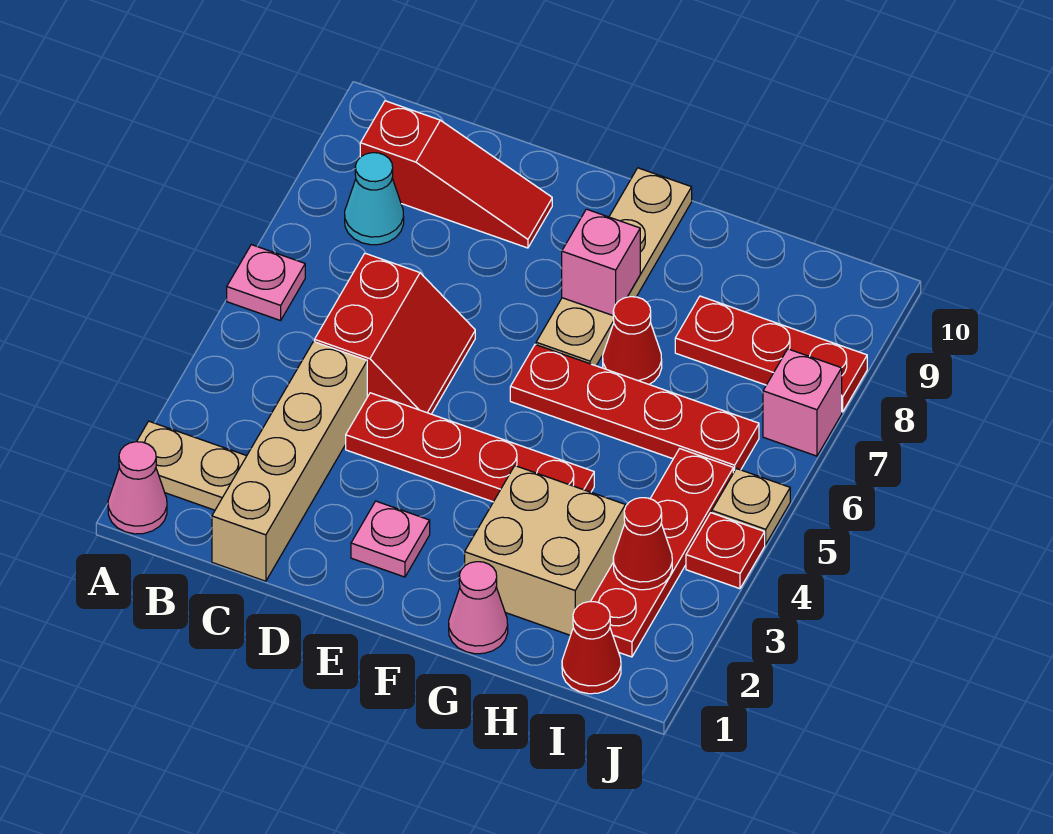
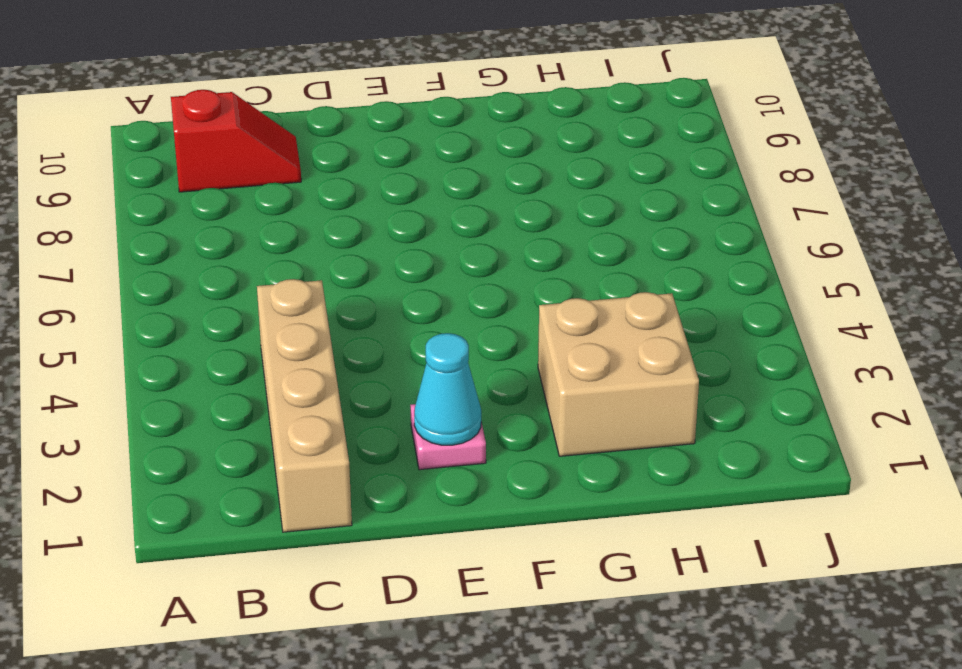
red slope B9:C9 level 1 top B -> red slope B9:D9 level 1 top B
cyan cone E2 level 2 -> cyan cone B8 level 1
none -> pink cone A1 level 1
none -> tan plate A2:B2 level 1
none -> pink plate A6 level 1

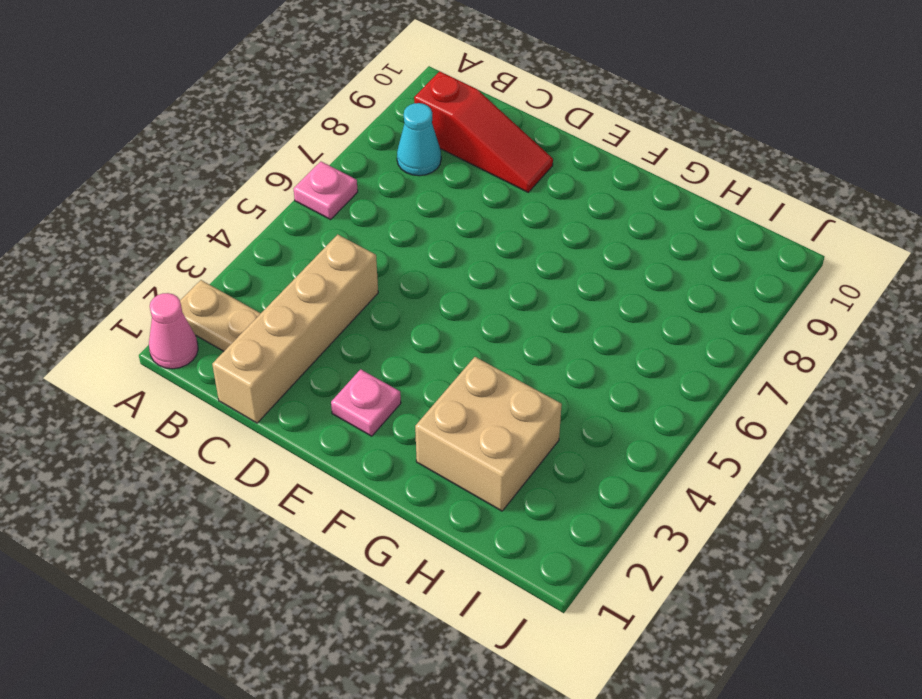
none -> red slope C5:D6 level 1 top C
none -> red plate D4:G4 level 1
none -> red plate F6:I6 level 1

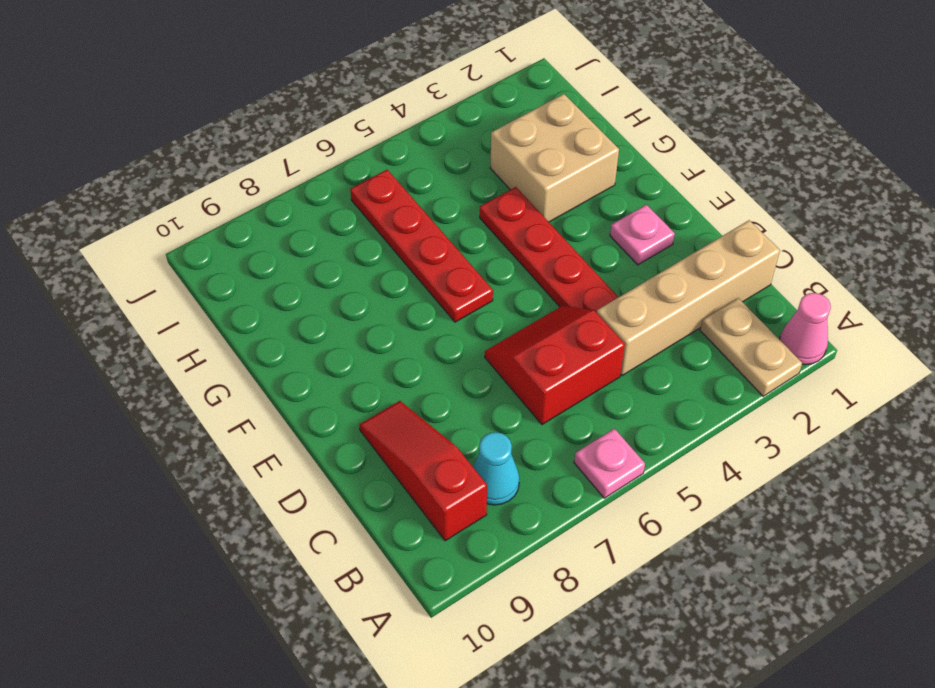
none -> tan plate F7:F10 level 1
none -> pink cone G1 level 1
none -> red cone G7 level 1

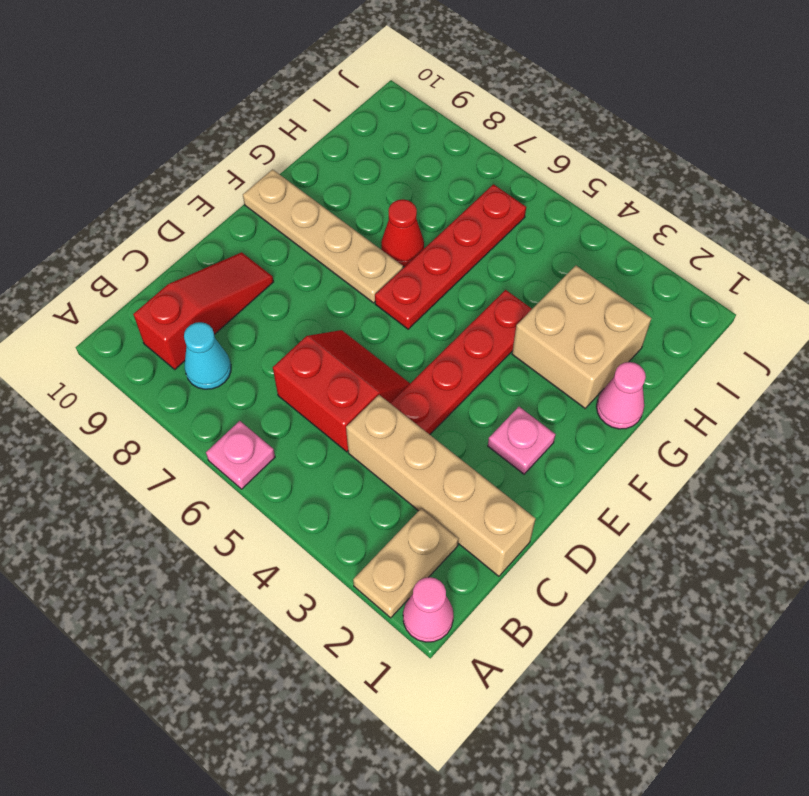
none -> red plate H8:J8 level 1
none -> red cone I1 level 1
none -> red plate I2:I5 level 1

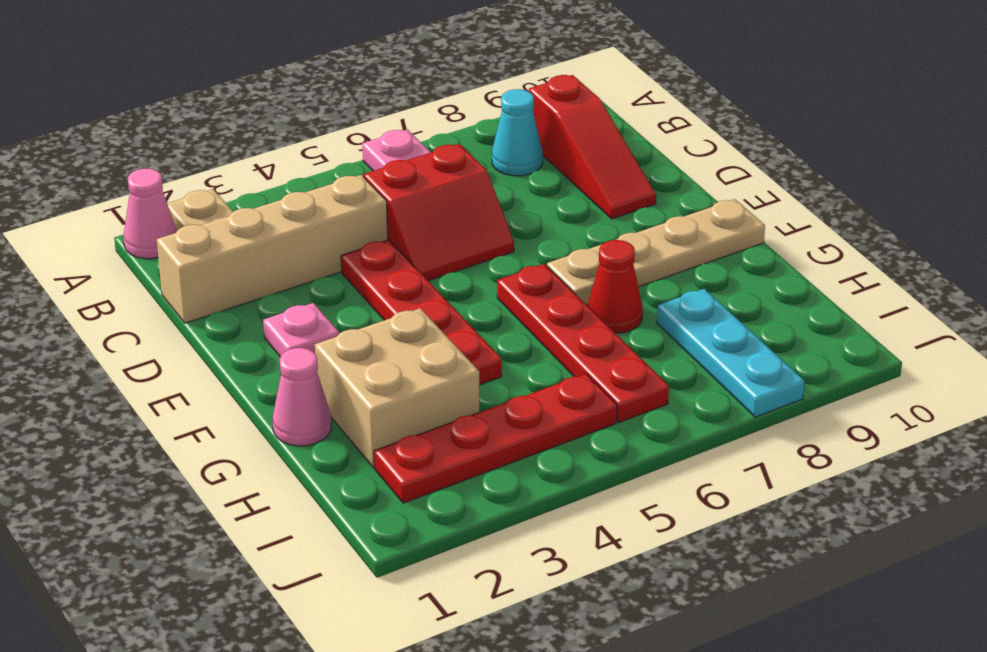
cyan plate H8:J8 level 1 -> red plate H8:J8 level 1
none -> red cone I1 level 1
none -> red plate J4 level 1
none -> tan plate J5 level 1

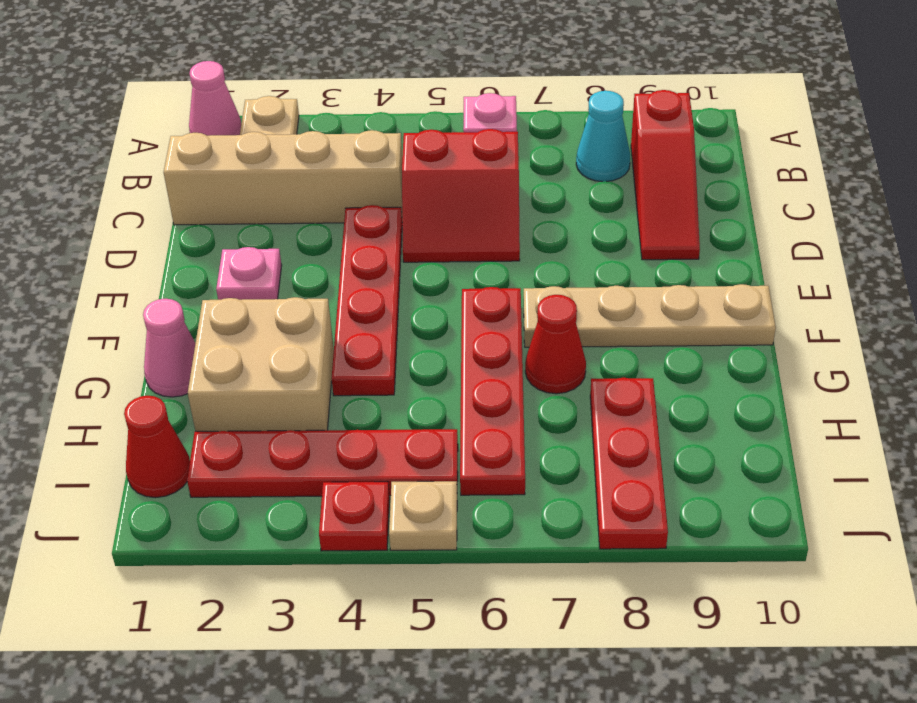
none -> pink brick J7 level 1
none -> pink brick F8 level 2
none -> red cone I3 level 2

